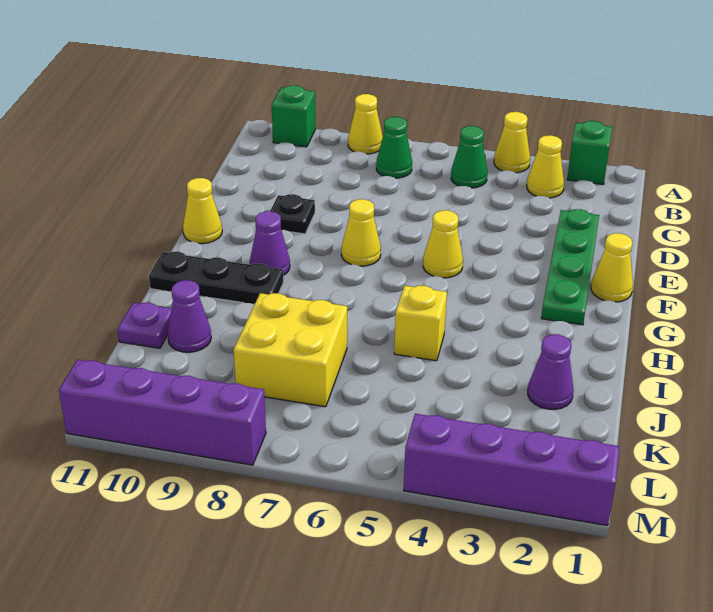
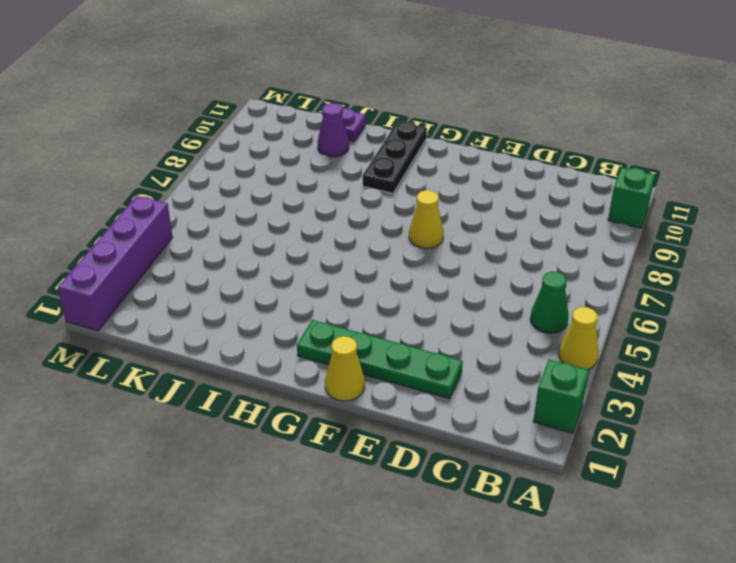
none -> yellow cone A8 level 1
none -> yellow cone B3 level 1
none -> green cone B7 level 1

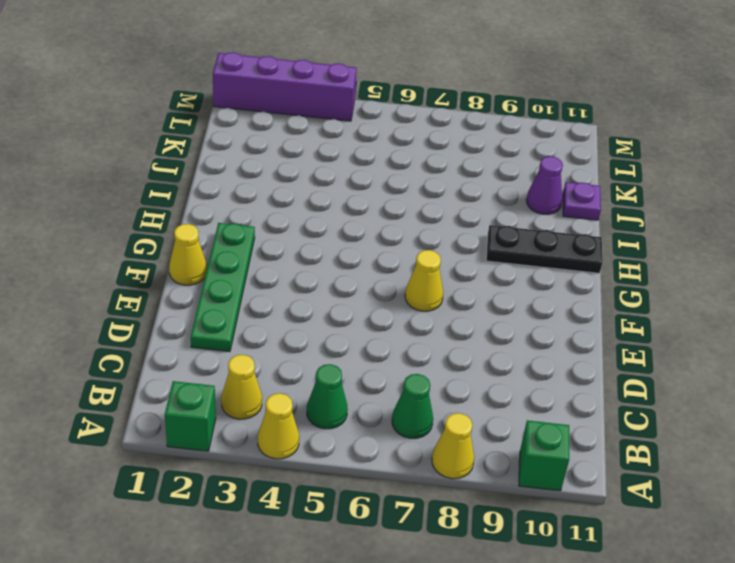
none -> black plate E9 level 1
none -> yellow cone F5 level 1
none -> yellow cone F11 level 1

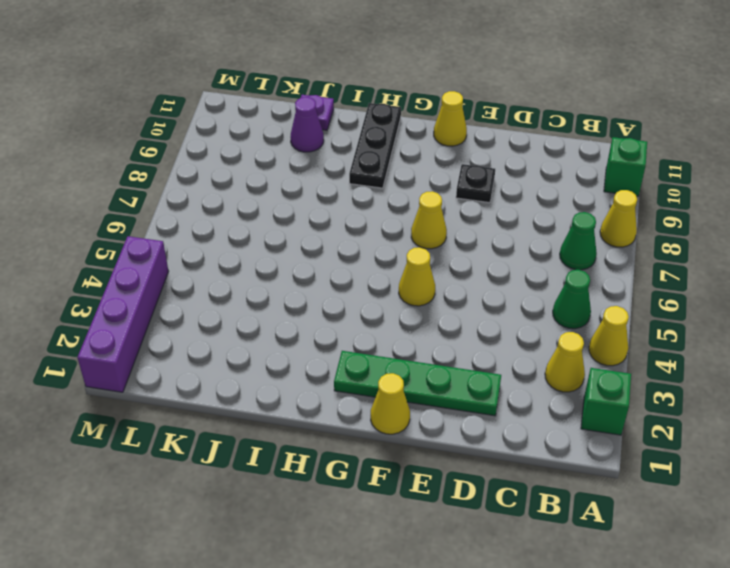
none -> purple cone G9 level 1
none -> yellow brick I5 level 1
none -> purple cone J2 level 1

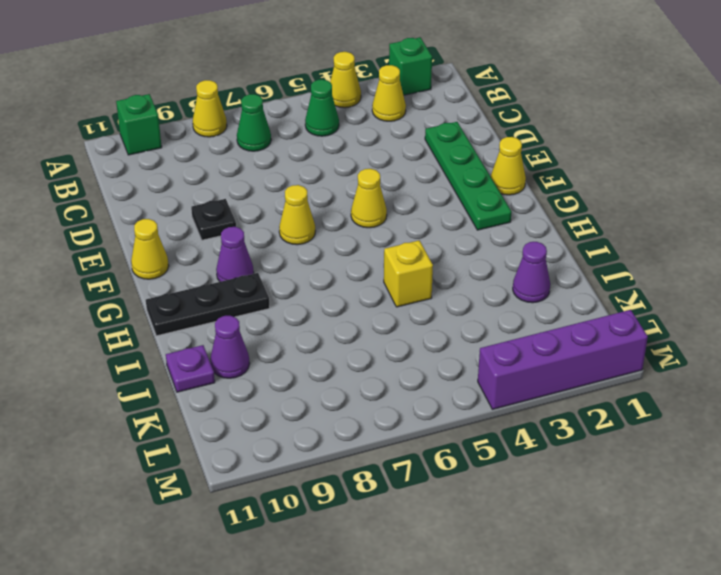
none -> yellow brick J7:K8 level 1
none -> purple brick M8:M11 level 1

